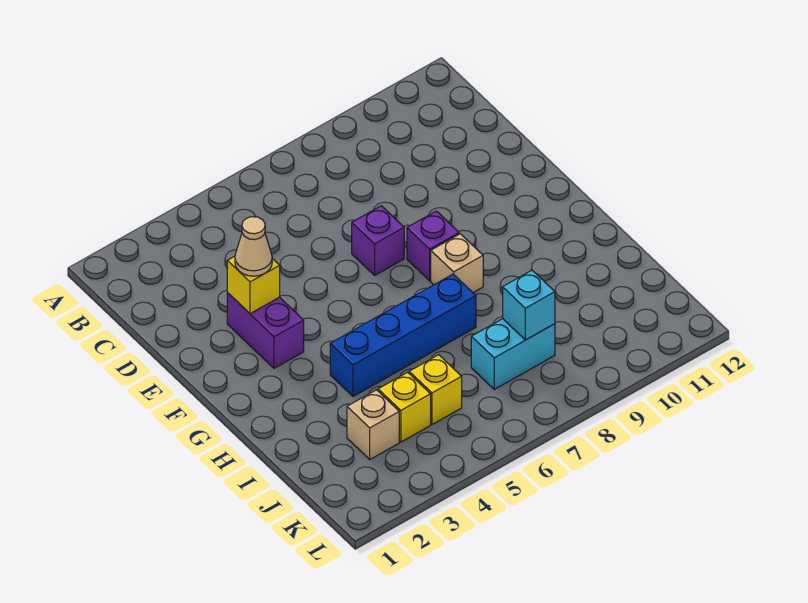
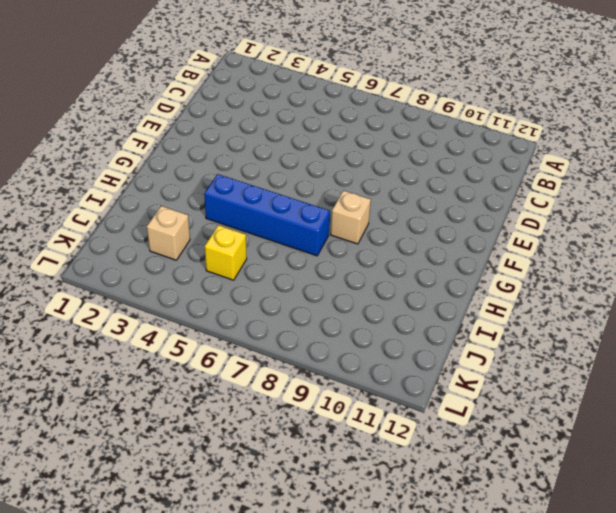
none -> purple brick E3:F3 level 1
none -> purple brick E7 level 1
none -> purple brick F8 level 1

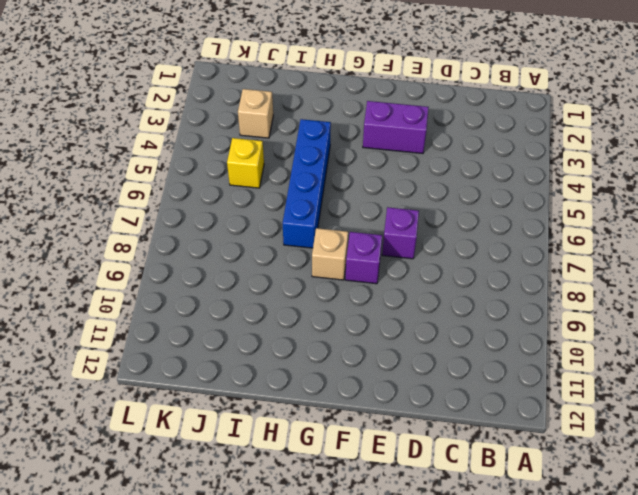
none -> yellow brick J4 level 1
none -> cyan brick J7:J8 level 1
none -> yellow brick E3 level 2

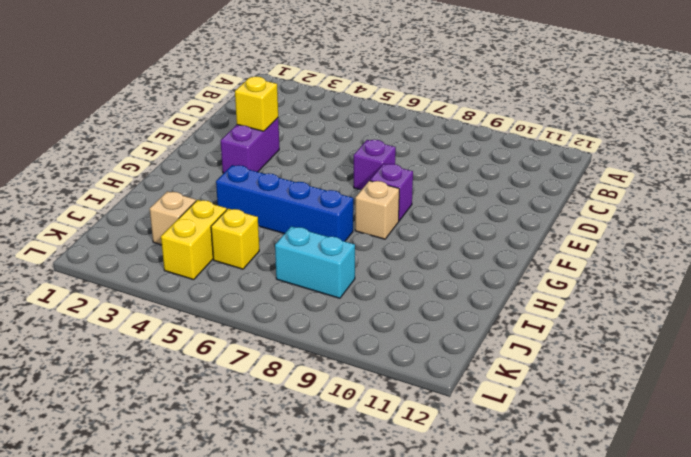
yellow brick J4:K4 level 1 -> yellow brick J4 level 1
none -> cyan brick J8 level 2
none -> tan cone E3 level 3

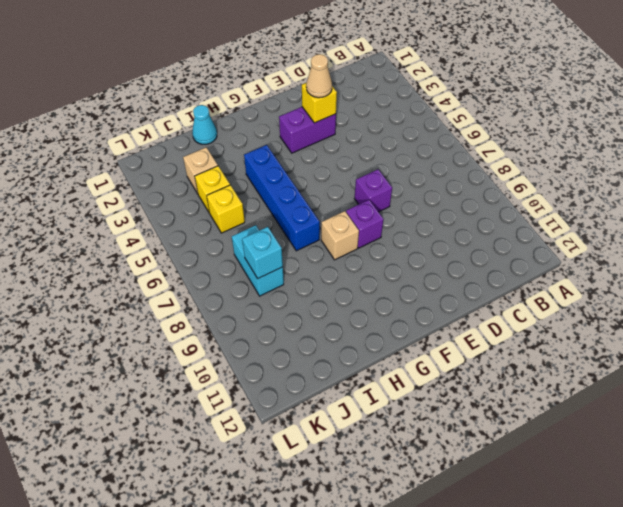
cyan cone I1 level 1 -> none

